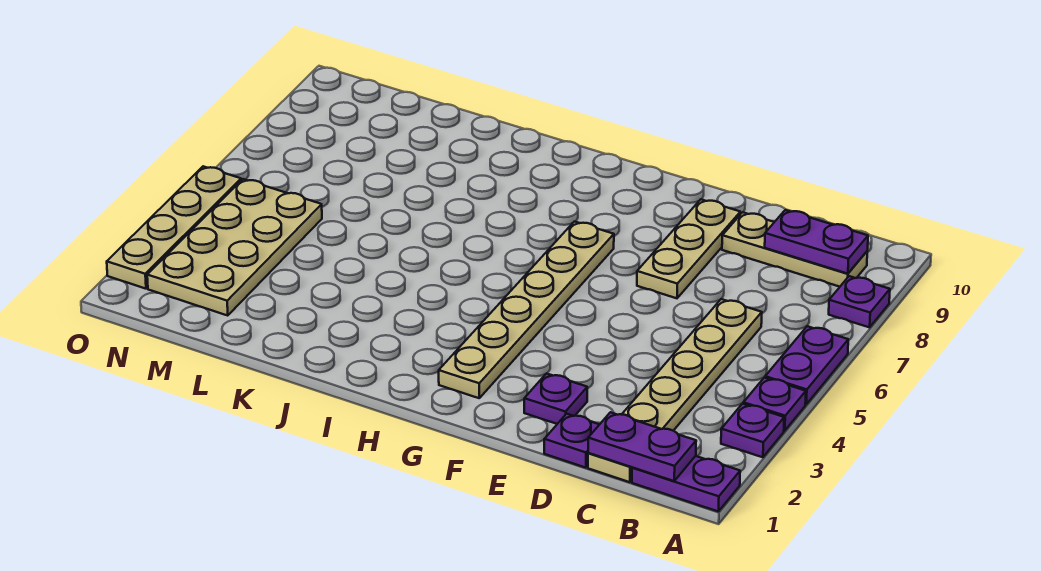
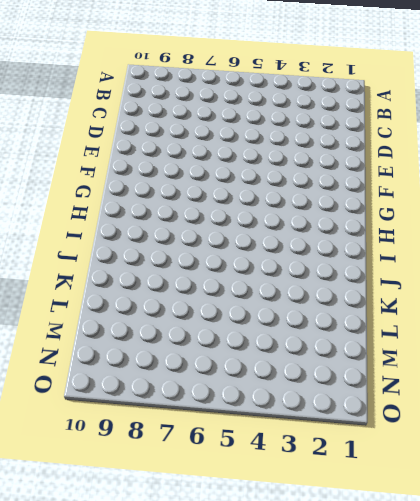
none -> purple plate A1:B1 level 1
none -> purple plate A3 level 1
none -> purple plate A4 level 1

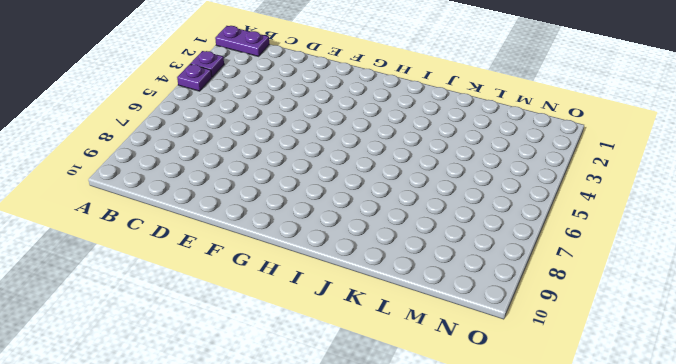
none -> purple plate A5:A6 level 1
none -> purple plate A8 level 1
none -> tan plate B9:D9 level 1

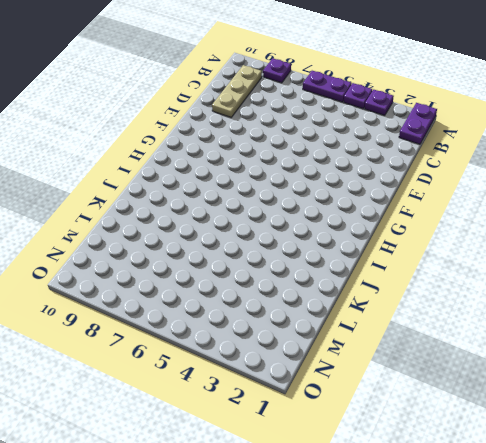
none -> tan plate C1:C6 level 1
none -> purple plate D1 level 1
none -> purple plate E2 level 1

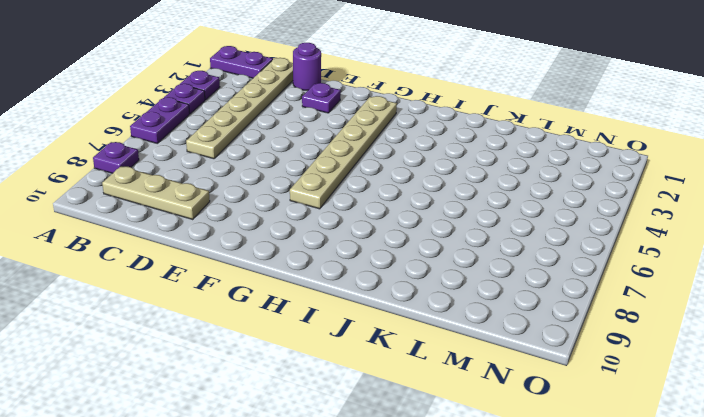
purple round brick D1 level 1 -> purple plate D1 level 1
none -> tan plate E7:E9 level 1
none -> tan plate M2:N5 level 1
none -> tan plate O2:O5 level 1

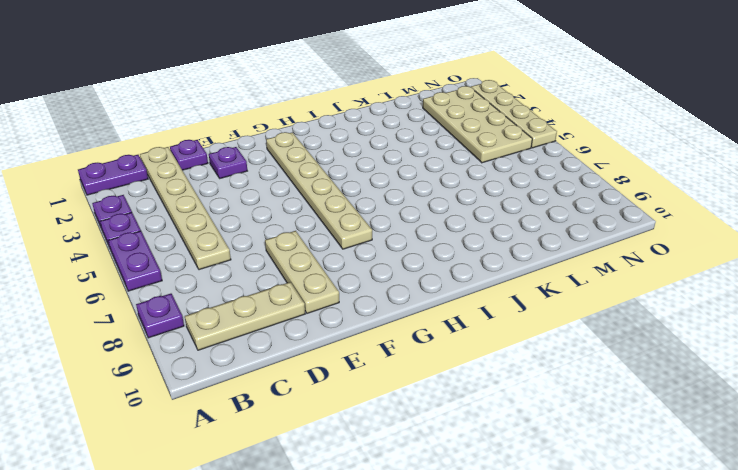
none -> purple plate B1:C1 level 2
none -> purple plate B9:C9 level 2

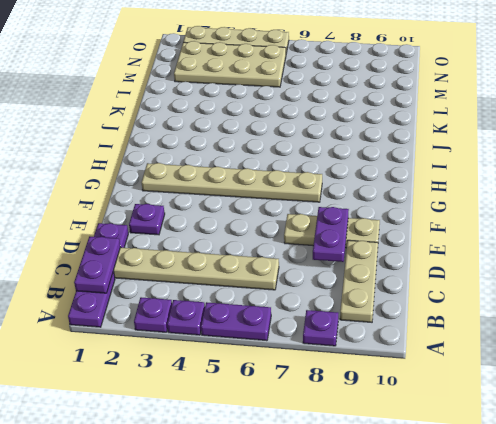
purple plate D8:E8 level 2 -> purple plate B9:C9 level 2

